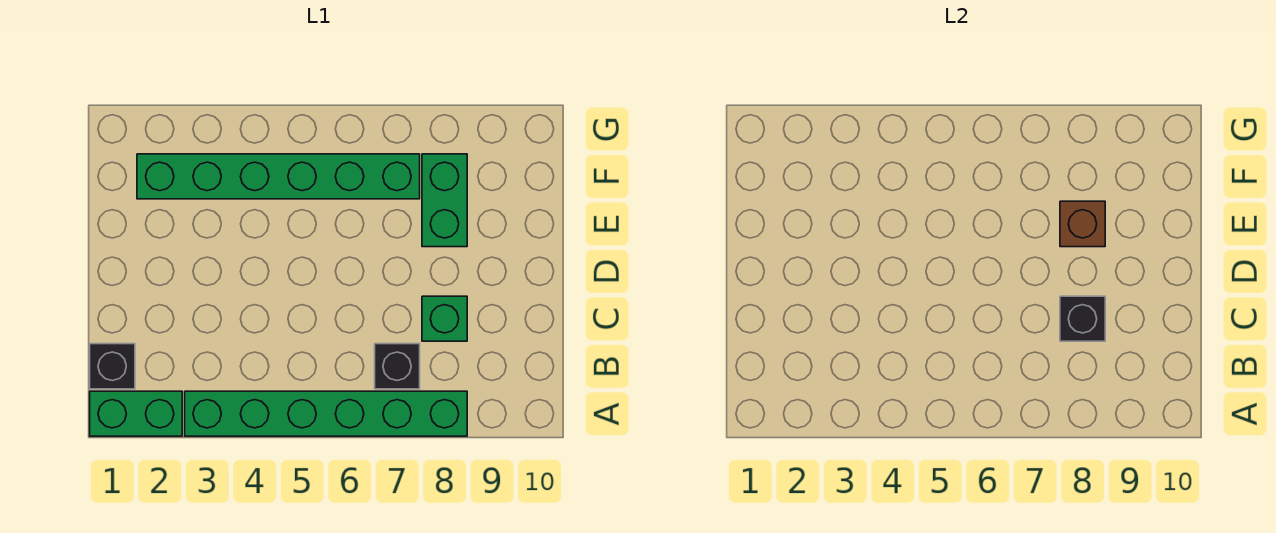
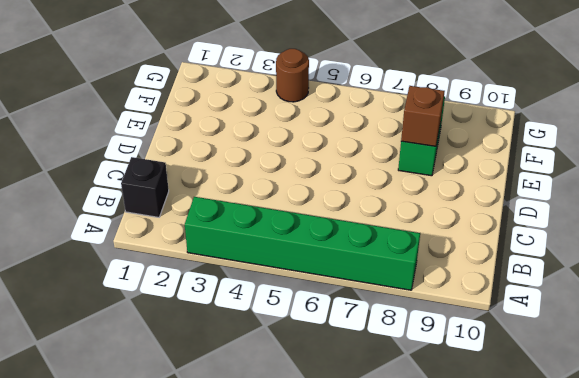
brown round brick G4 level 1 -> none
none -> green brick A1:A2 level 1
none -> black brick B7 level 1

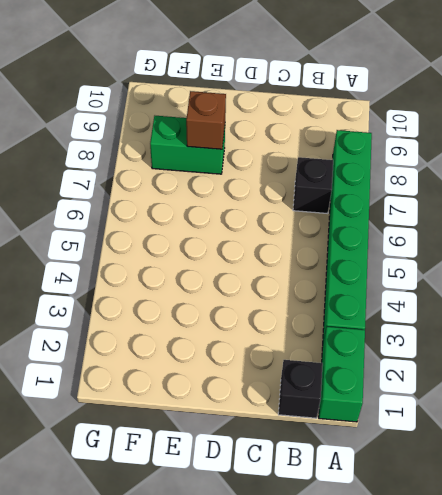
none -> green brick C8 level 1
none -> green brick F2:F7 level 1

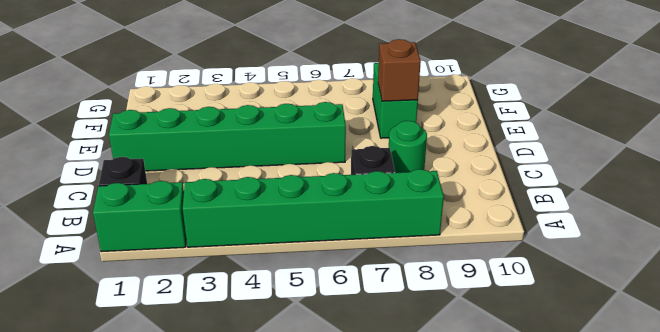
green round brick C8 level 1 -> green brick C8 level 1
green brick D1:D6 level 1 -> green brick F2:F7 level 1
none -> black brick C8 level 2

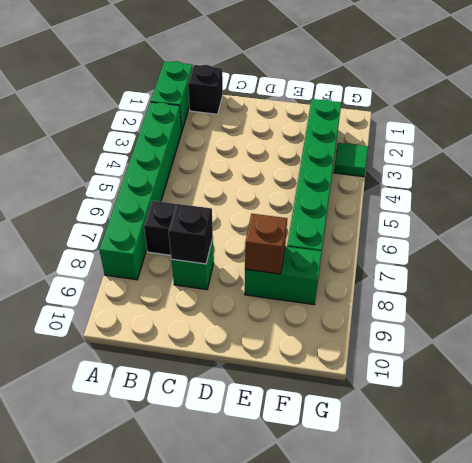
green tile G3 level 1 -> none

